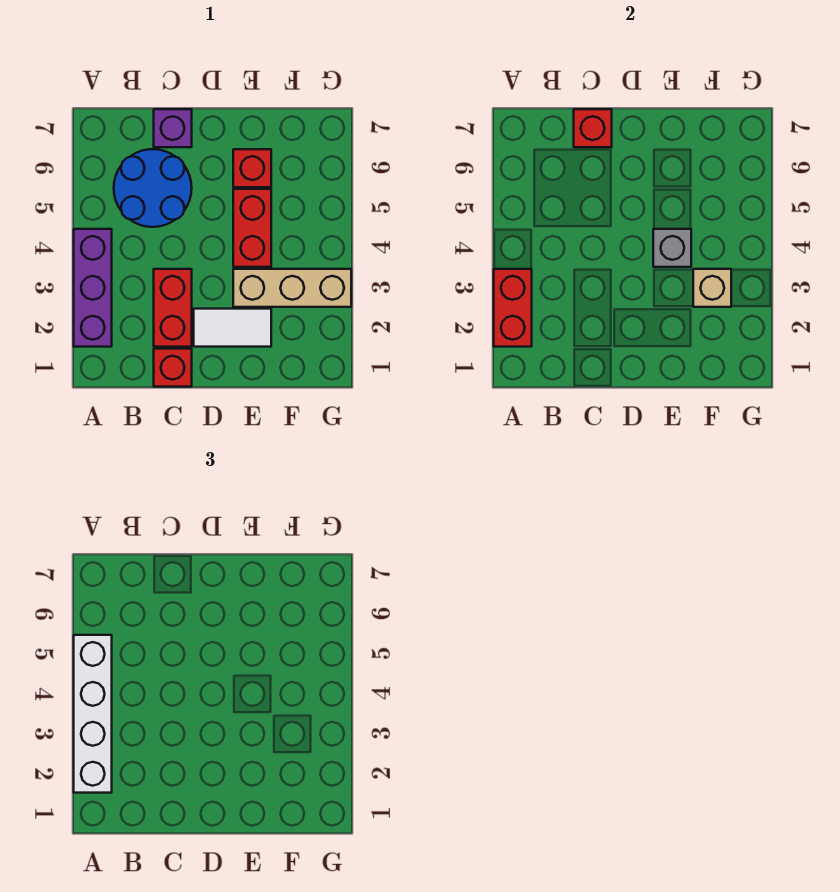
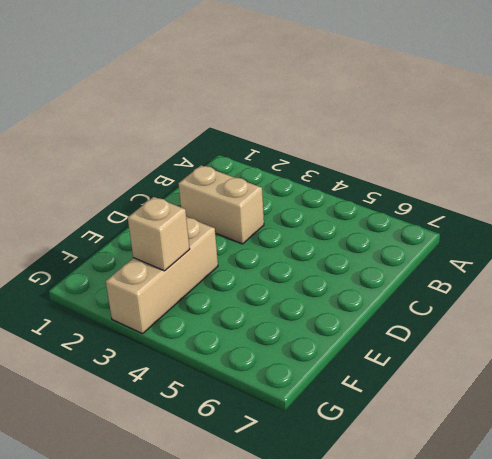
tan brick C2:C3 level 1 -> red brick C2:C3 level 1
none -> purple brick A2:A4 level 1
none -> blue round brick B5:C6 level 1
none -> red brick C1 level 1

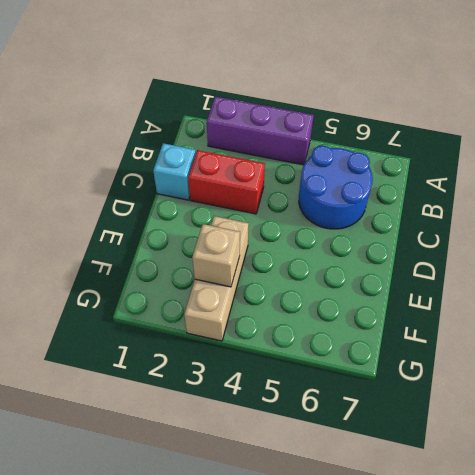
cyan brick C1 level 1 -> red brick C1 level 1
none -> purple brick C7 level 1
none -> white tile D2:E2 level 1
none -> red brick E4:E5 level 1

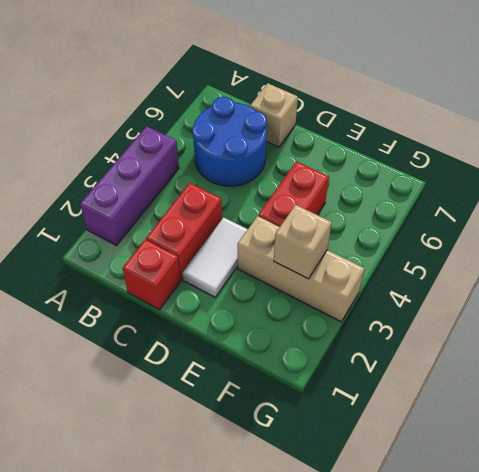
tan brick C7 level 1 -> purple brick C7 level 1
white tile D2:D3 level 1 -> white tile D2:E2 level 1
none -> red brick E6 level 1
none -> red brick A2:A3 level 2
none -> red brick C7 level 2

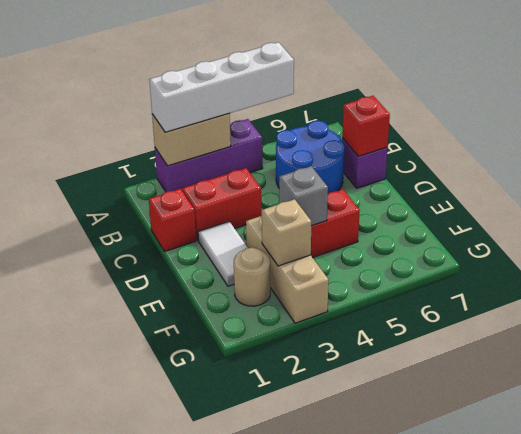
tan brick A2:A3 level 2 -> red brick A2:A3 level 2
tan round brick F2 level 1 -> none
none -> red brick E6 level 1

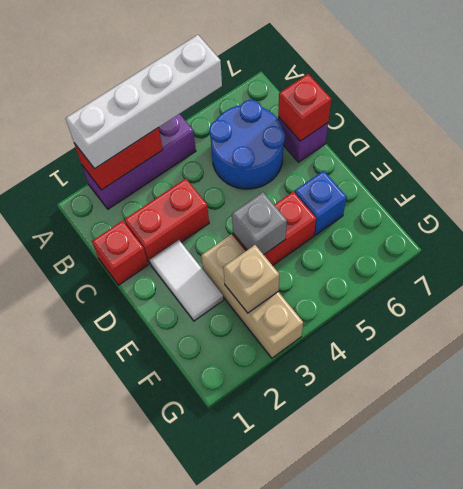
blue brick E6 level 1 -> red brick E6 level 1

